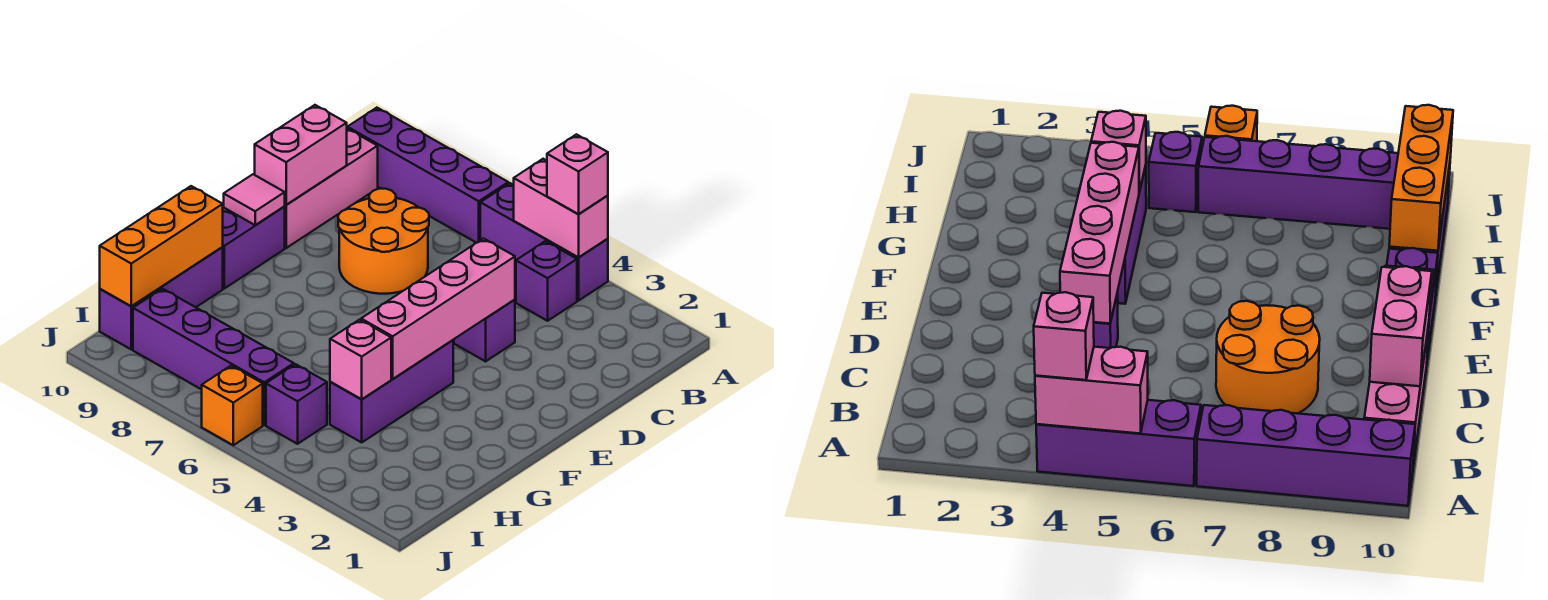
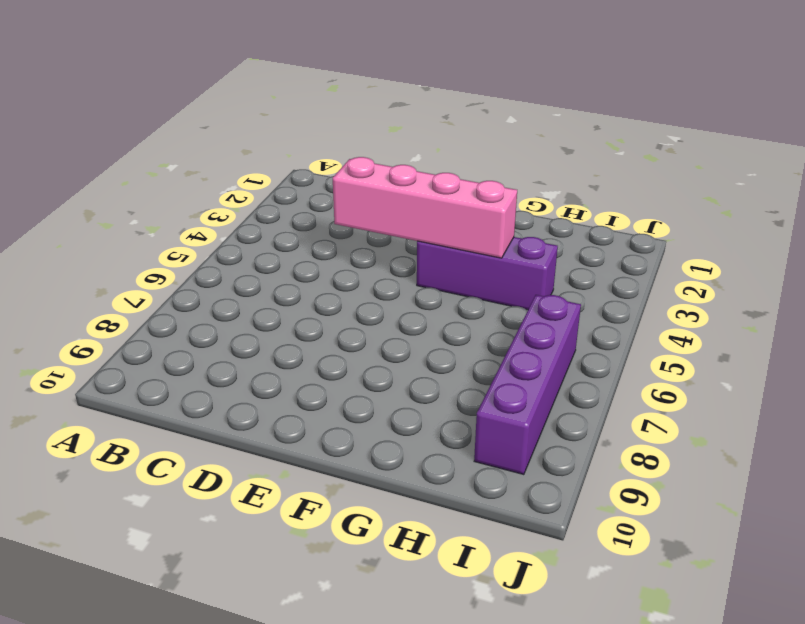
none -> purple brick A4:A6 level 1
none -> purple brick A7:A10 level 1
none -> purple brick B4 level 1

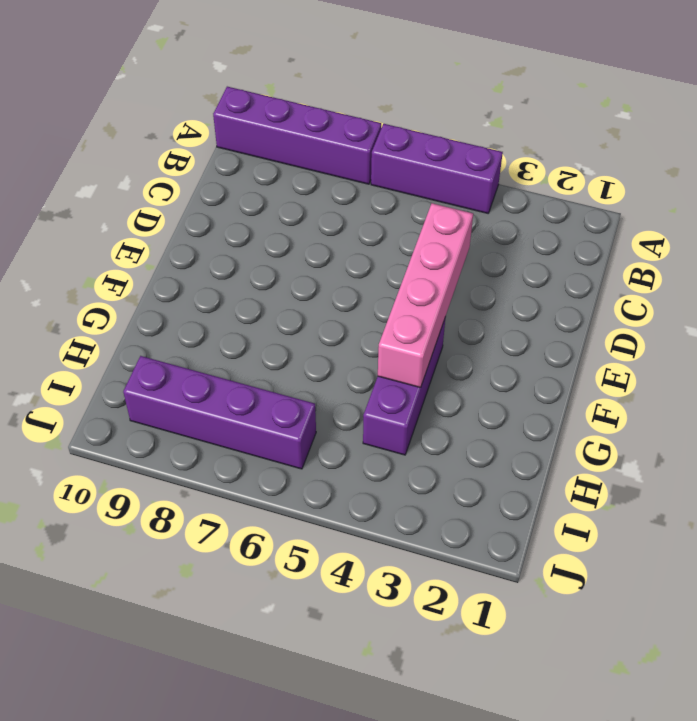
none -> purple brick B4 level 1
none -> pink brick B10:D10 level 1
none -> orange round brick C7:D8 level 1

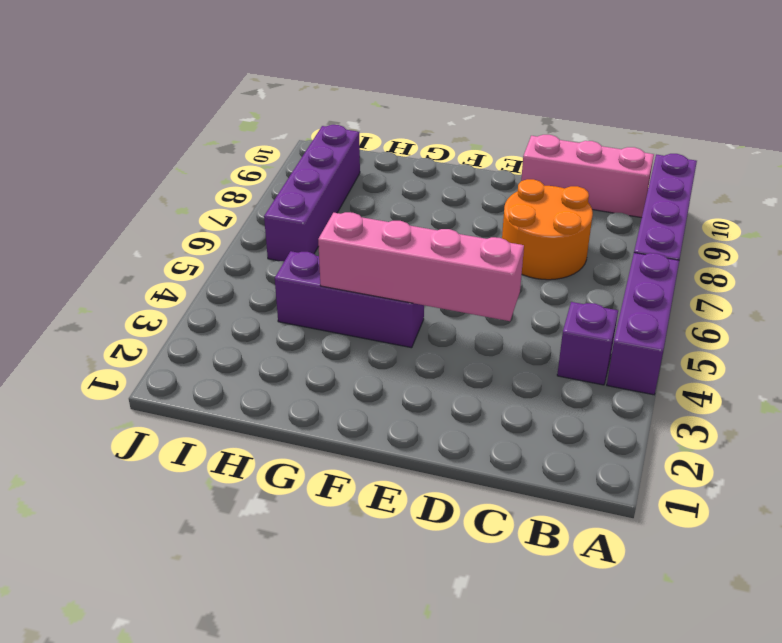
none -> purple brick D4 level 1
none -> purple brick E10:F10 level 1
none -> purple brick G10:I10 level 1

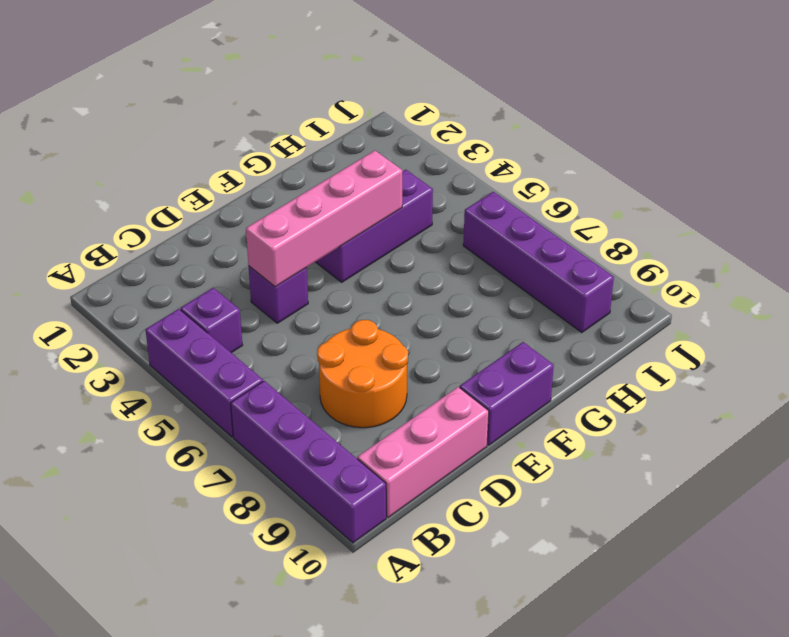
none -> purple brick G10:I10 level 1
none -> purple brick I5 level 1
none -> orange brick J6 level 1

